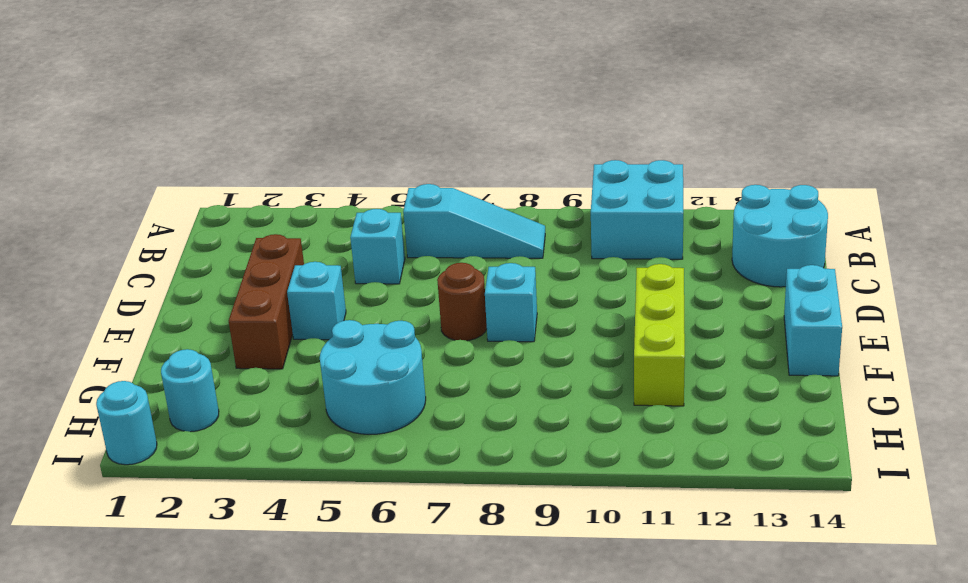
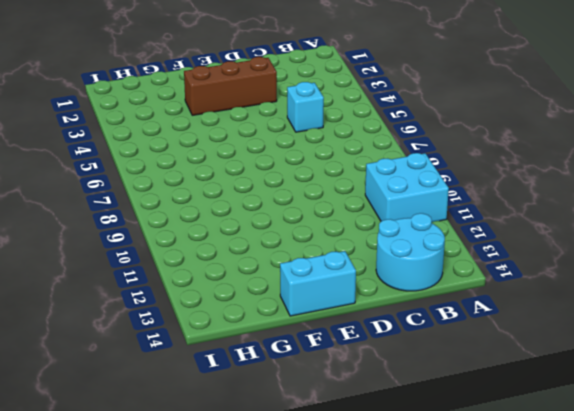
none -> cyan slope B6:B8 level 1 top 6
none -> cyan brick E4 level 1
none -> brown round brick E7 level 1

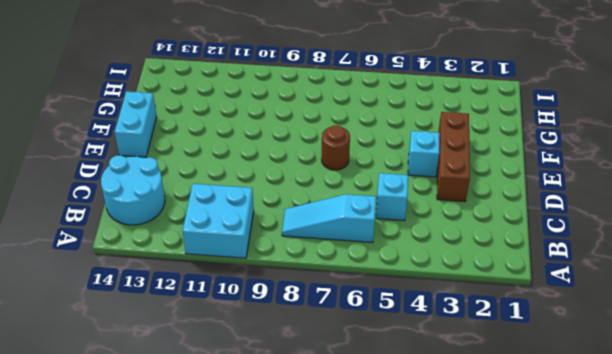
none -> cyan brick E8 level 1
none -> lime brick E11:G11 level 1
none -> cyan round brick G5:H6 level 1

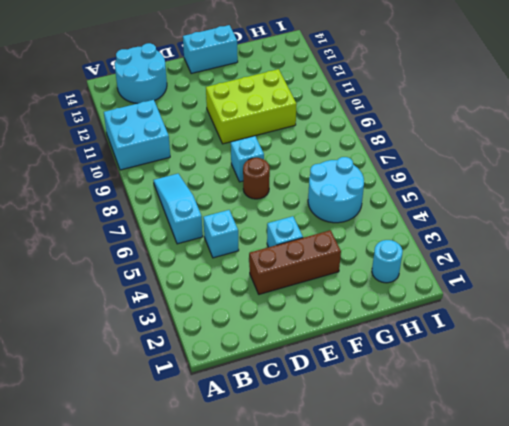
lime brick E10:G11 level 1 -> lime brick E11:G11 level 1
none -> cyan round brick I1 level 1

